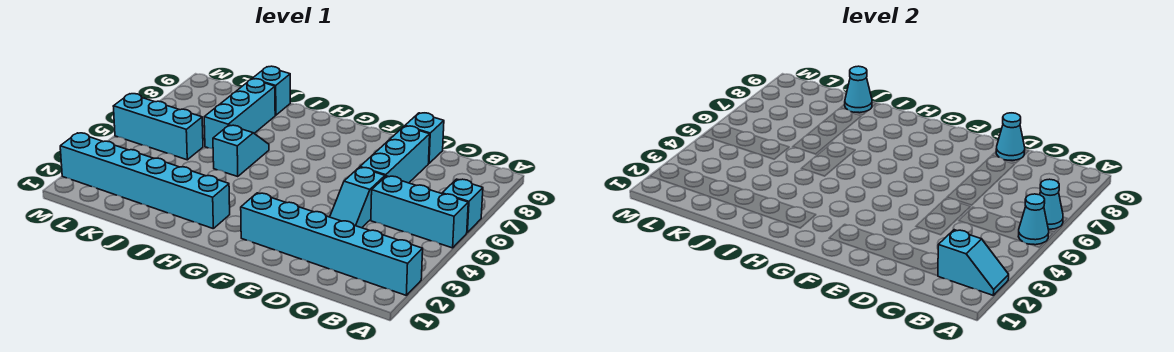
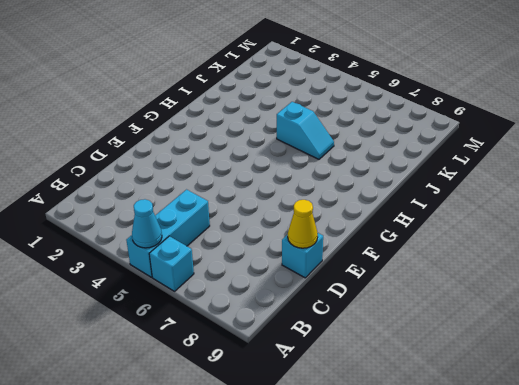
yellow cone D9 level 2 -> cyan cone D9 level 2
none -> cyan brick A2:F2 level 1
none -> cyan slope D4:D5 level 1 top 5
none -> cyan brick D6:D8 level 1

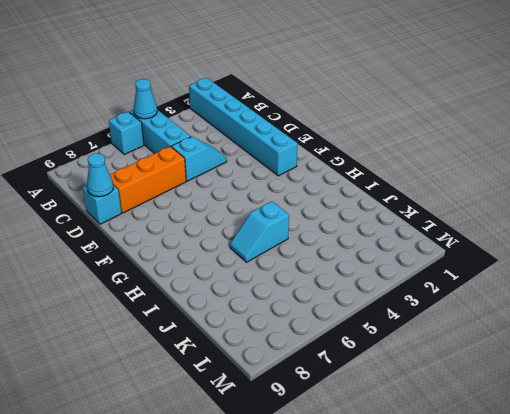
orange brick D6:D8 level 1 -> cyan brick D6:D8 level 1
none -> cyan brick H2:M2 level 1
none -> cyan brick J6:J8 level 1
none -> cyan brick J9 level 1

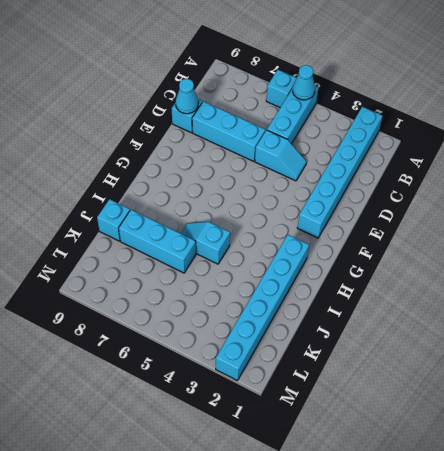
none -> cyan brick K5:M5 level 1
none -> cyan slope A2:B2 level 2 top B
none -> cyan cone A6 level 2

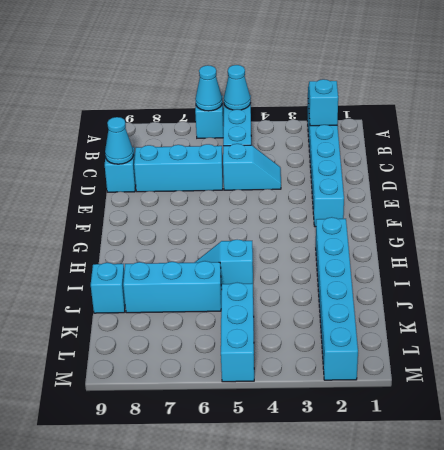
none -> cyan cone J9 level 2

